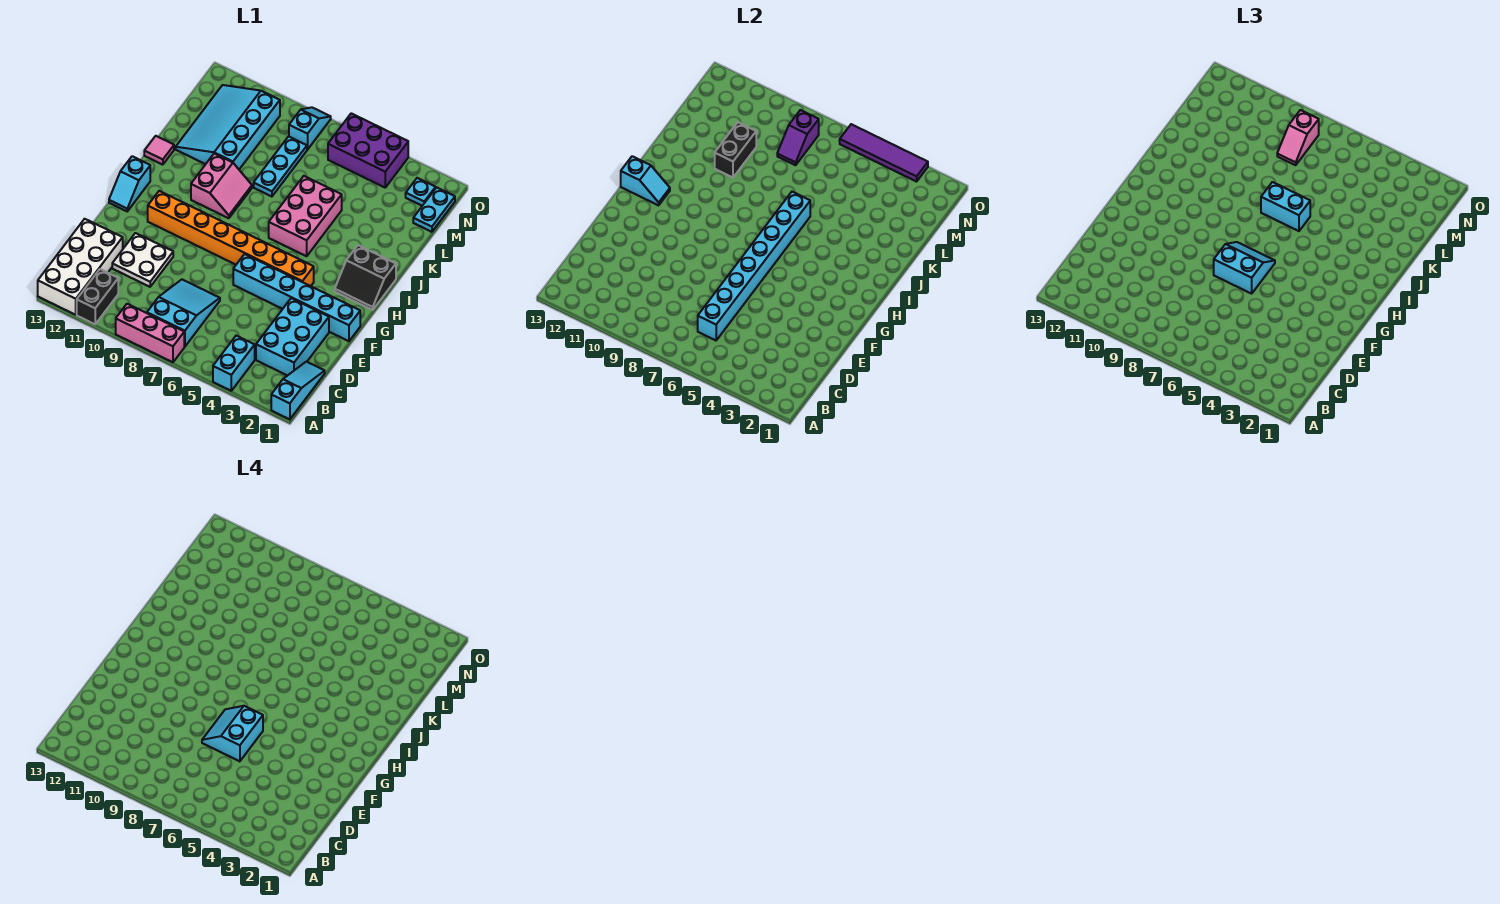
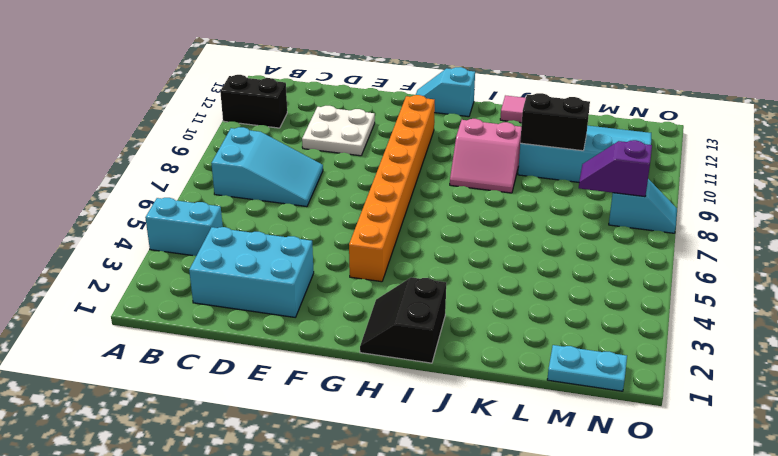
none -> cyan slope A1:C1 level 1 top A
none -> pink brick A7:A9 level 1
none -> white brick A12:D13 level 1
none -> cyan brick F1:F6 level 1

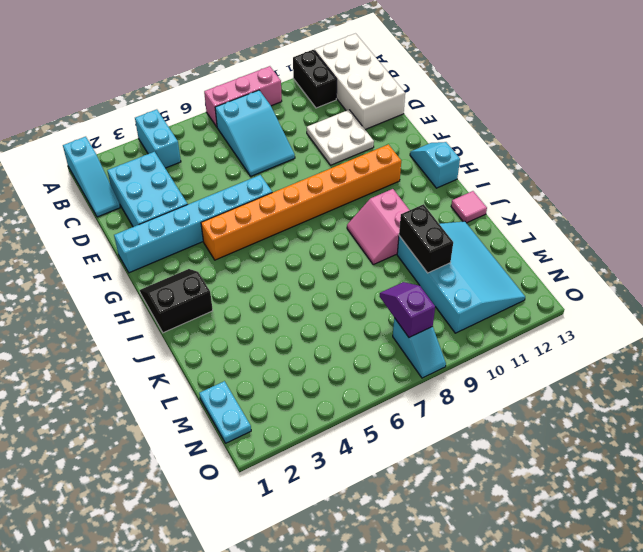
none -> pink brick I5:K6 level 1
none -> cyan plate K8:M8 level 1
none -> cyan plate N2 level 1
none -> purple brick N4:O6 level 1

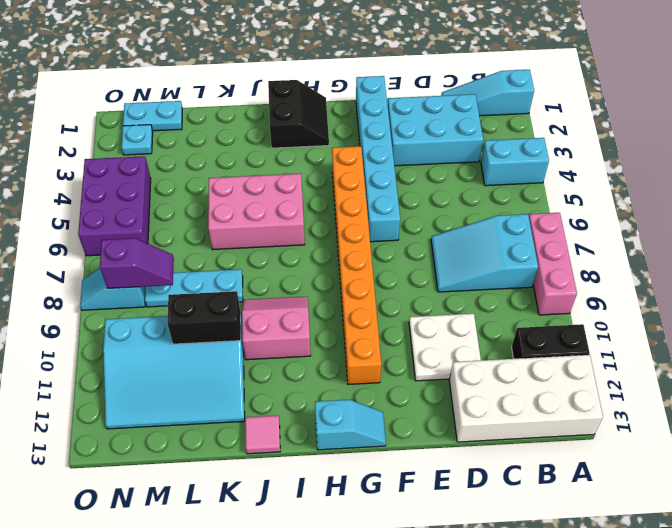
none -> cyan brick C6:J6 level 2
none -> cyan slope H12:H13 level 2 top 13
none -> purple tile O3:O6 level 2
none -> cyan slope F6:G7 level 3 top F

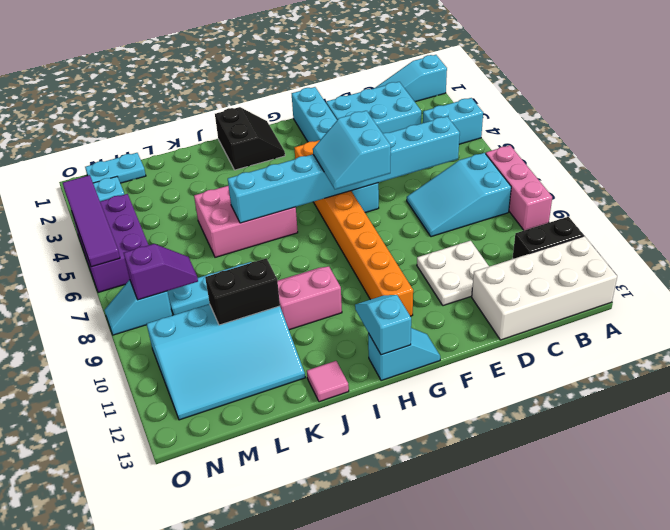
none -> cyan brick J6:J7 level 3
none -> pink slope M8:N8 level 3 top N
none -> cyan slope E6:F7 level 4 top 6

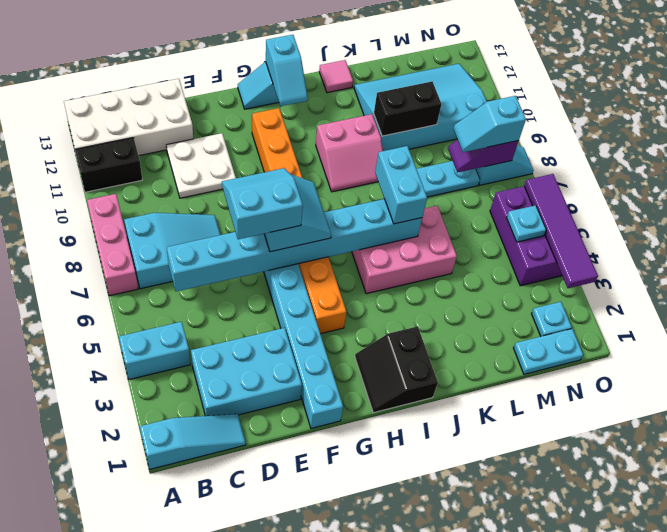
cyan slope M8:N8 level 3 top N -> pink slope M8:N8 level 3 top N
cyan plate N5 level 2 -> none

